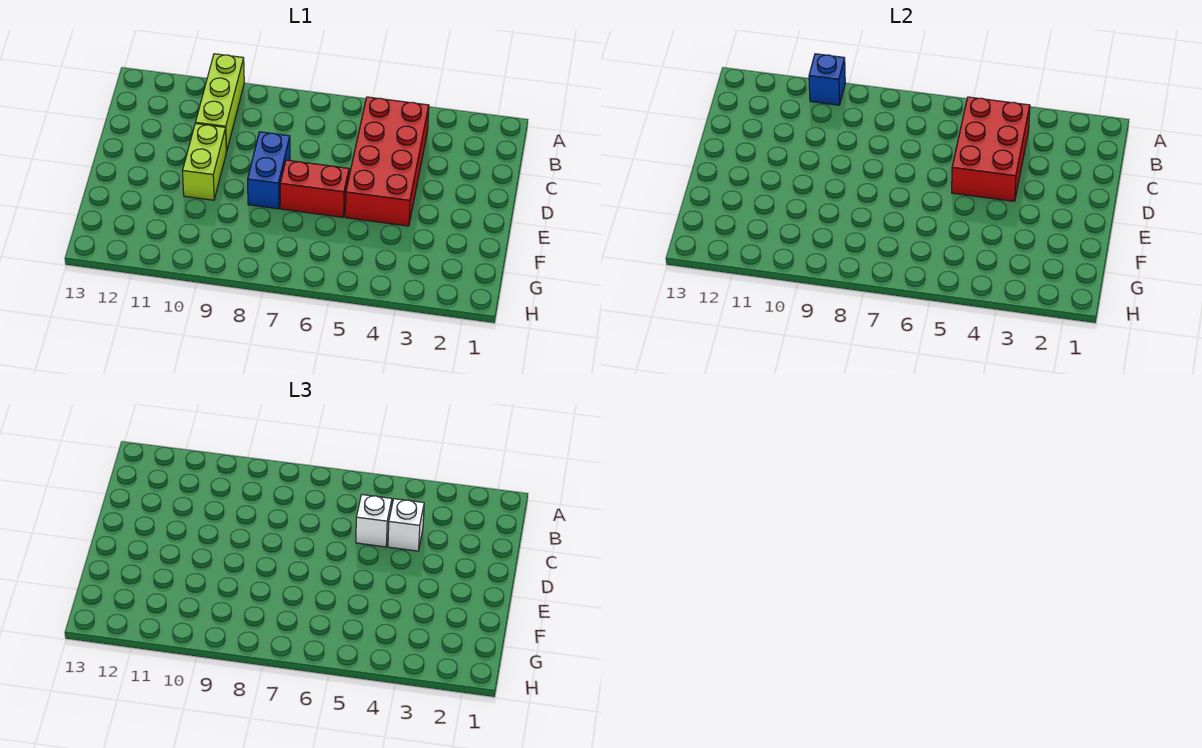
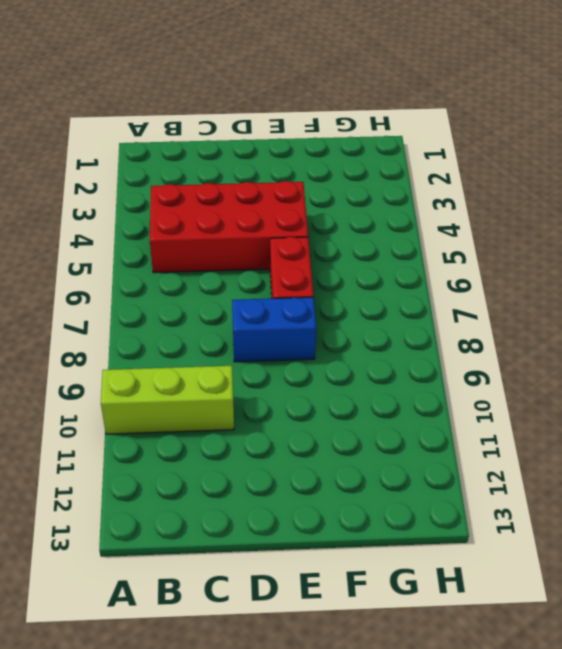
none -> lime brick D10:E10 level 1
none -> blue brick A10 level 2

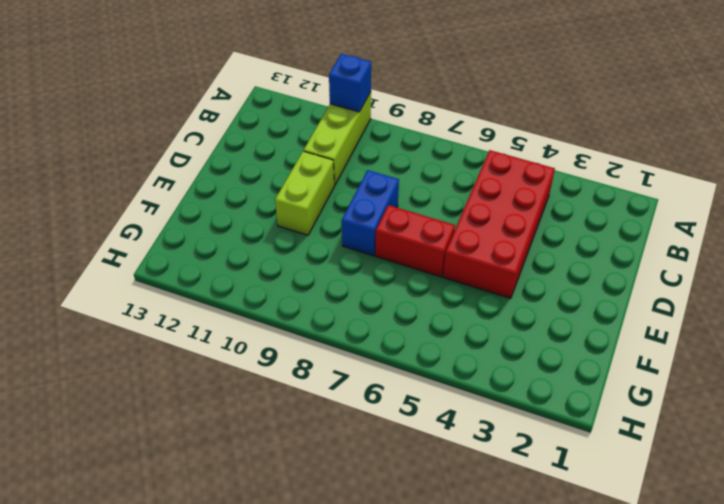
none -> red brick B4:D5 level 2
none -> white brick C4 level 3

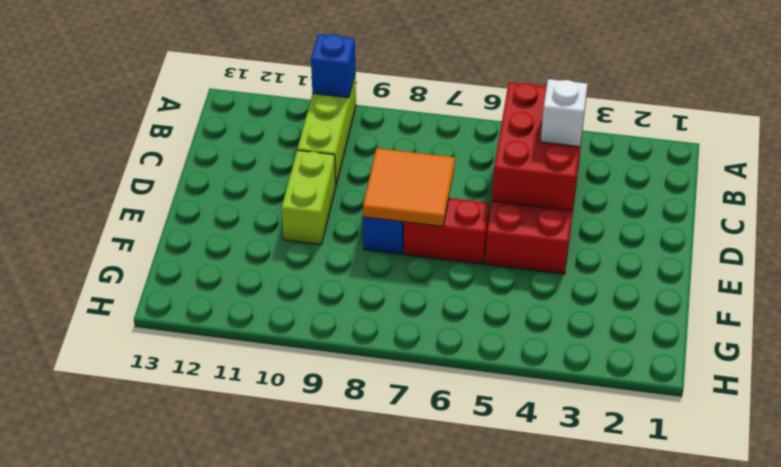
orange tile D7:E8 level 2 -> none
none -> white brick C5 level 3

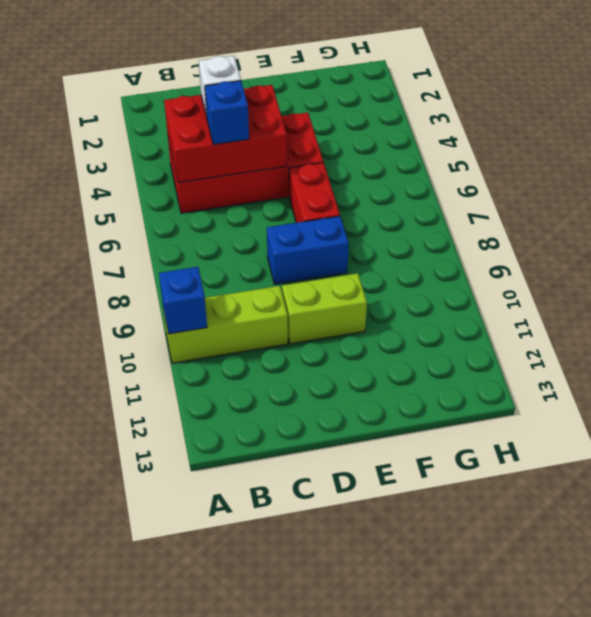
blue brick C5 level 3 -> white brick C5 level 3

